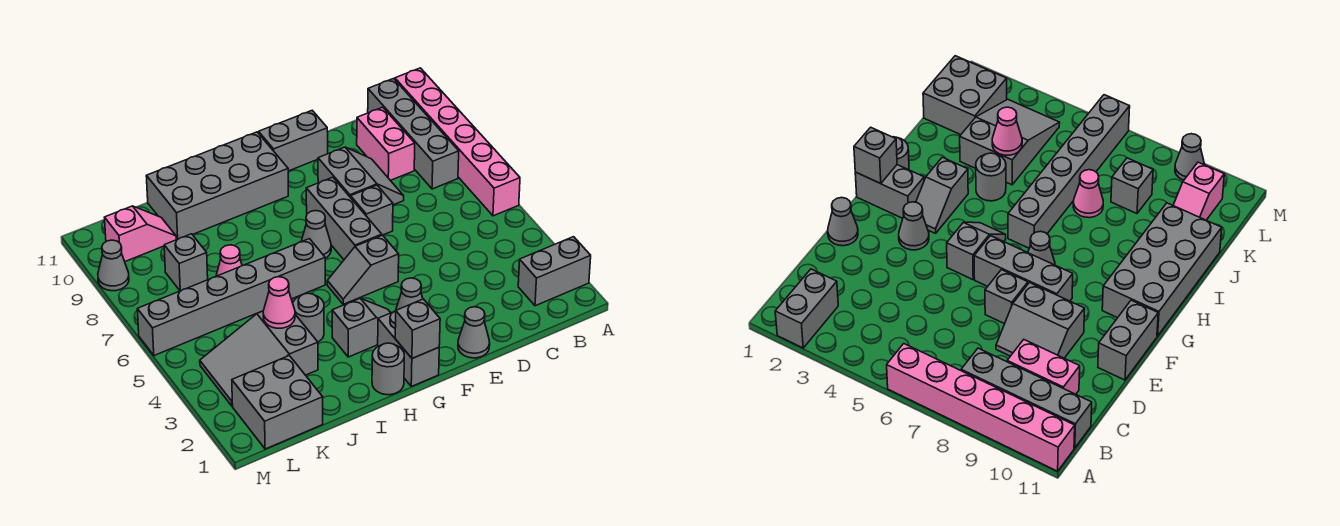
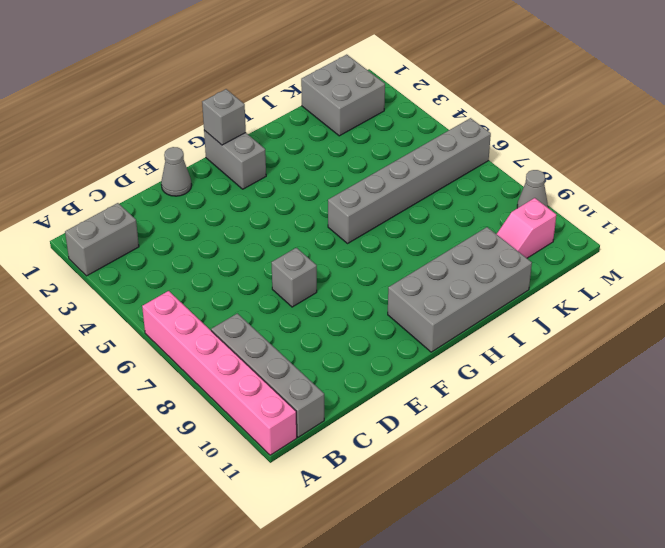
none -> pink brick C9:C10 level 1
none -> grey slope D8:E9 level 1 top E
none -> grey brick E11:F11 level 1

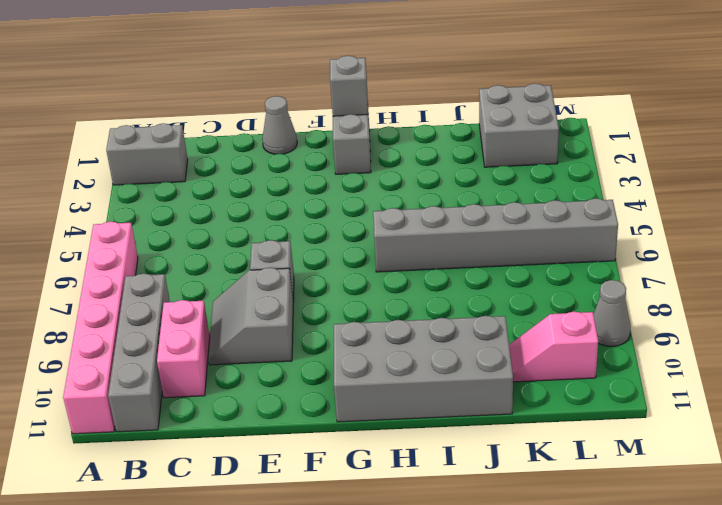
none -> grey brick E11:F11 level 1
none -> grey cone F3 level 1
none -> grey slope F5:G5 level 1 top F

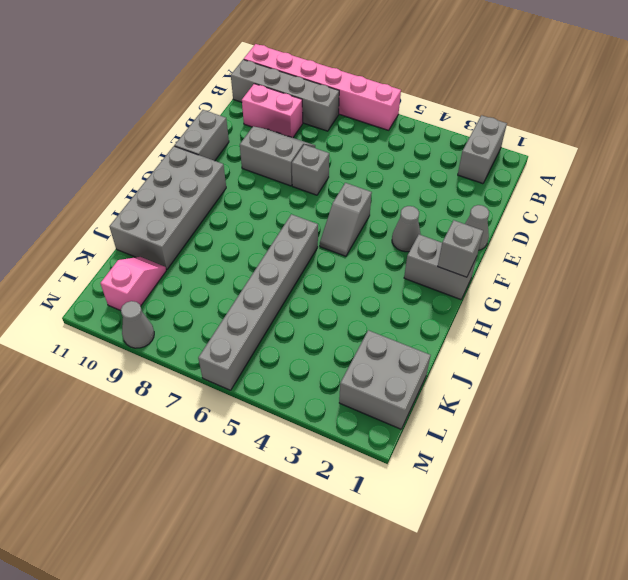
none -> grey brick F6:F8 level 1
none -> grey slope G3:H3 level 1 top H
none -> grey cone G7 level 1

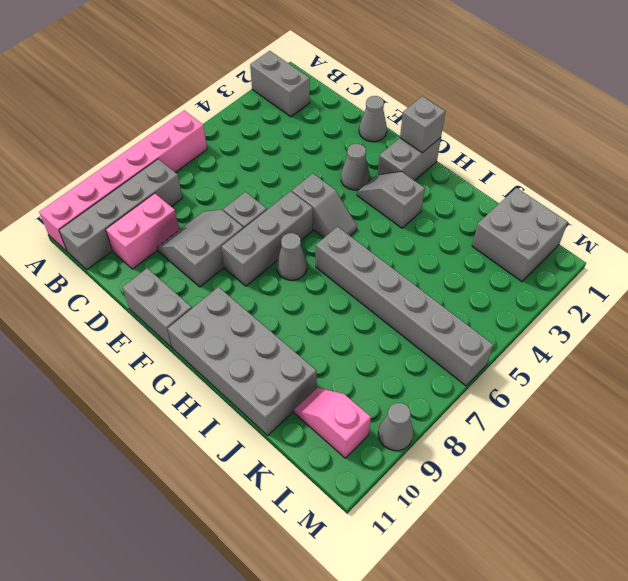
none -> grey round brick H1 level 1
none -> grey round brick I4 level 1
none -> grey slope J3:L4 level 1 top J

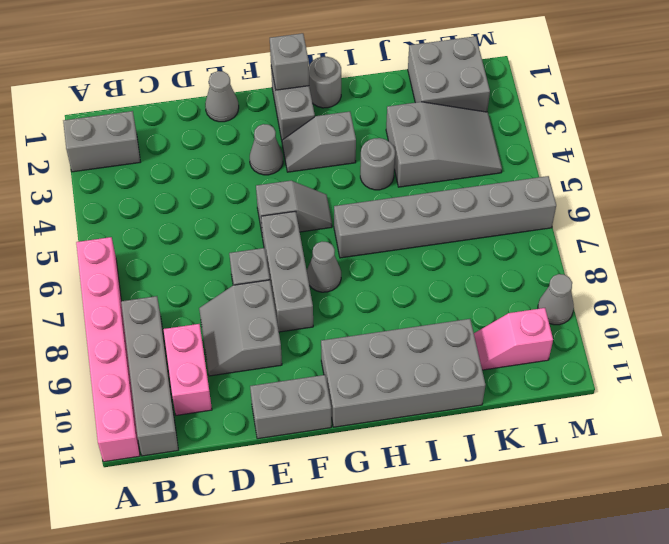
none -> pink cone J7 level 1
none -> grey brick K8 level 1
none -> pink cone J4 level 2

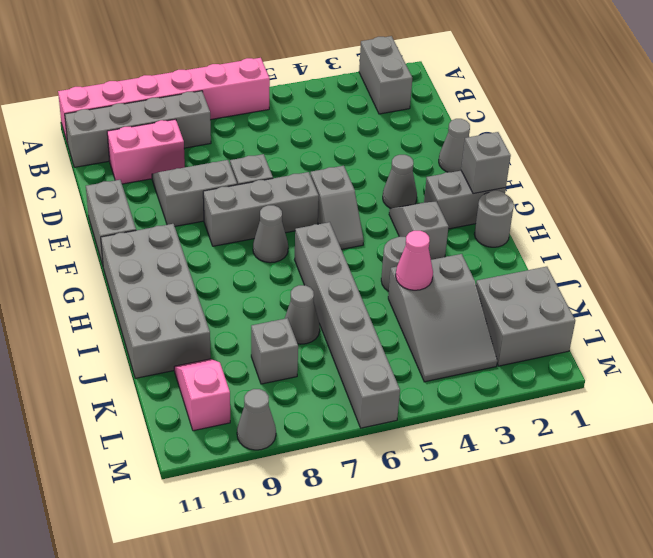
grey cone J7 level 1 -> pink cone J7 level 1

